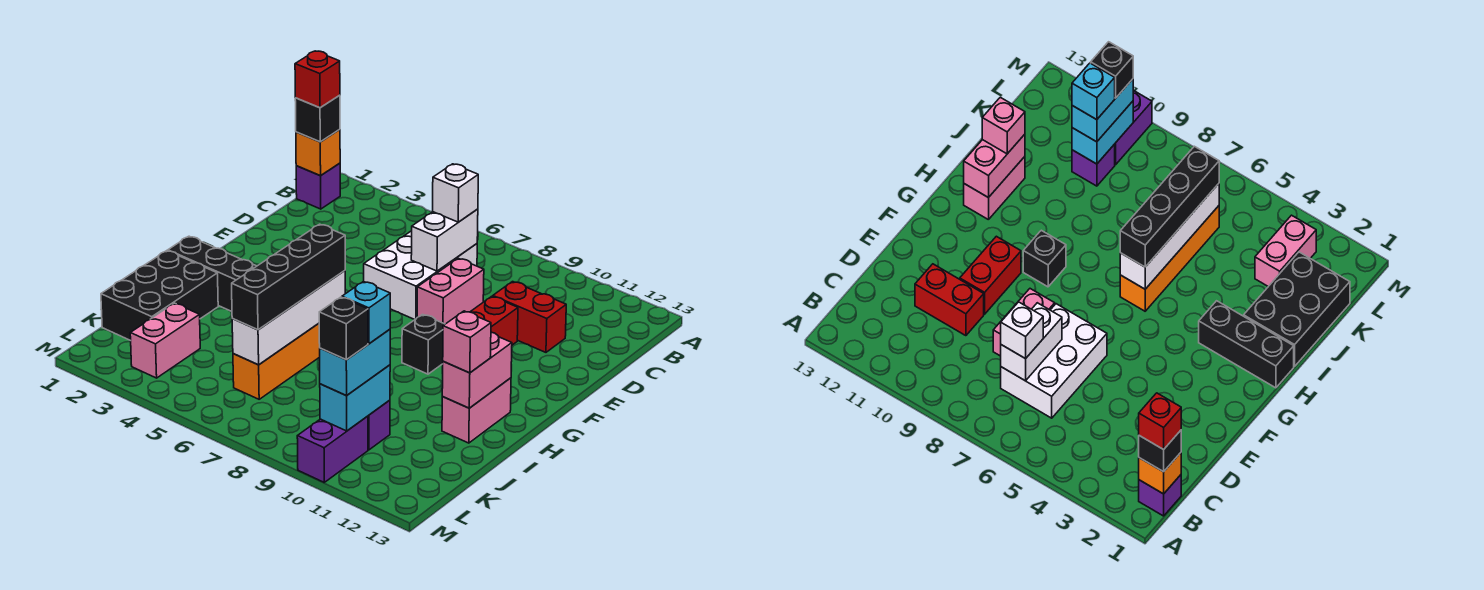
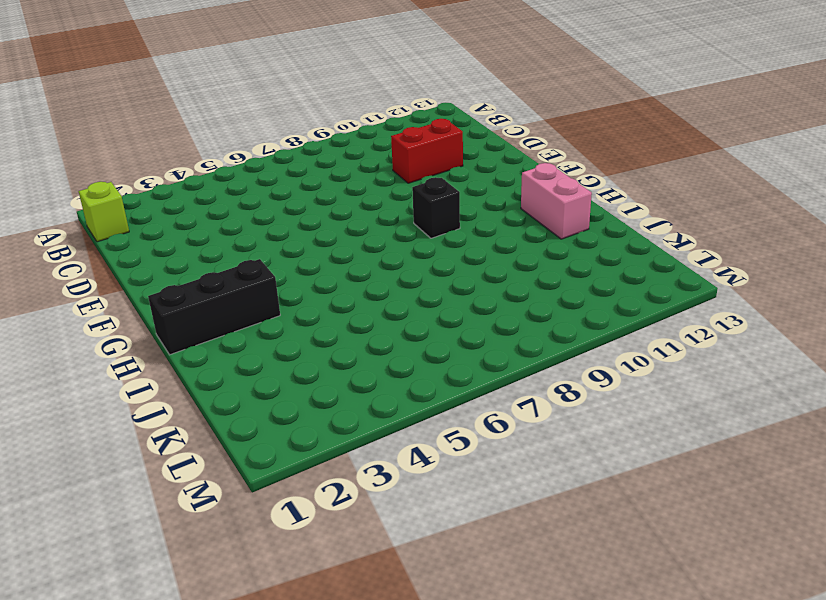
lime brick B1 level 1 -> purple brick B1 level 1
none -> white brick C6:E7 level 1
none -> pink brick D8:E8 level 1
none -> red brick E10:F10 level 1

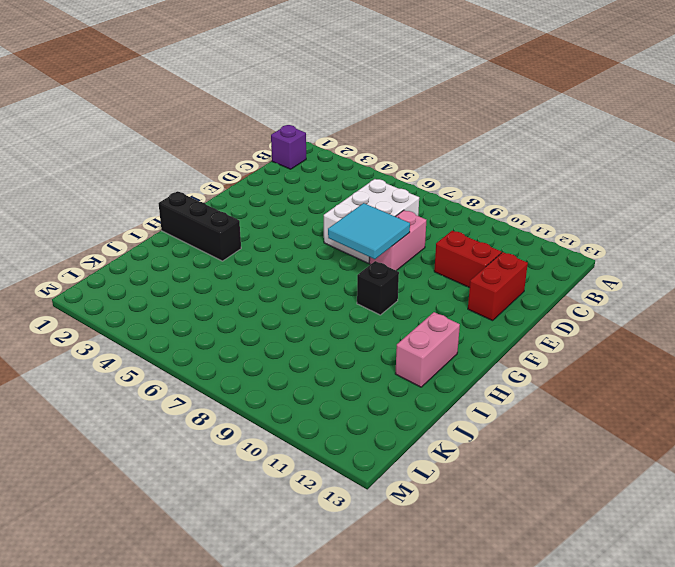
red brick D12:E12 level 1 -> red brick E10:F10 level 1
cyan tile E7:F8 level 2 -> none
none -> orange brick H6:K6 level 1
none -> black brick I1:K2 level 1
none -> pink brick K3:L3 level 1

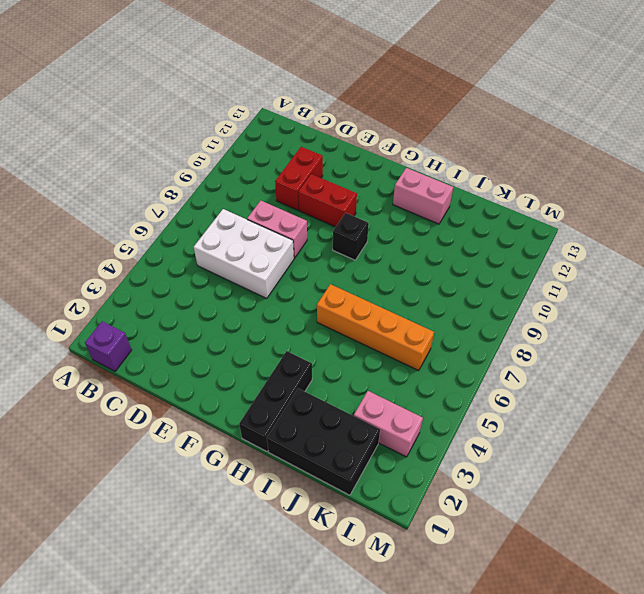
none -> purple brick K10 level 1
none -> purple brick L10:M10 level 1
none -> orange brick B1 level 2

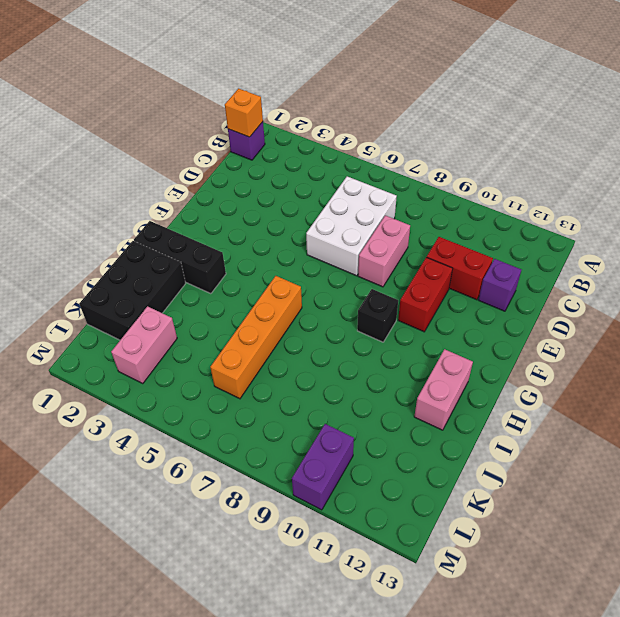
purple brick D12 level 1 -> purple brick K10 level 1
none -> white brick C7:D7 level 2
none -> white brick H6:K6 level 2
none -> pink brick H12:I12 level 2

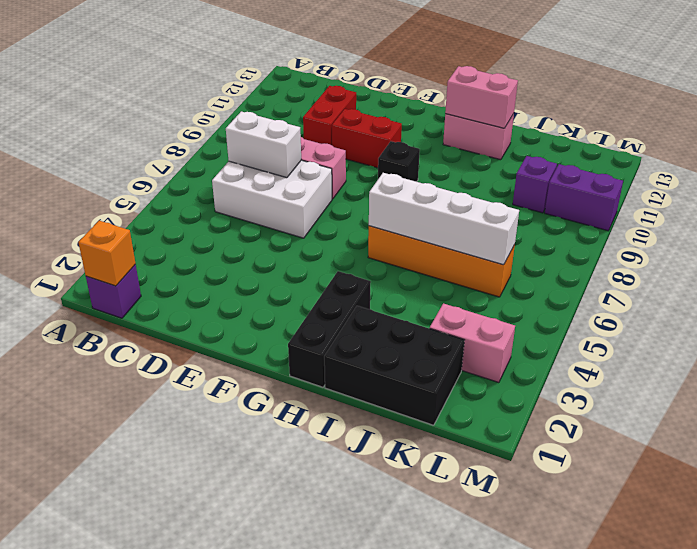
none -> cyan brick K10:L10 level 2
none -> black brick B1 level 3
none -> white brick C7 level 3

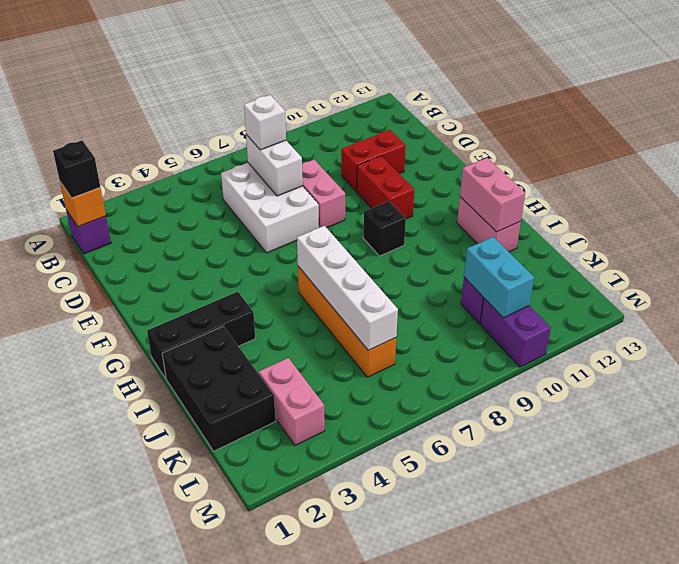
none -> black brick H6:K6 level 3
none -> pink brick I12 level 3
none -> cyan brick K10:L10 level 3

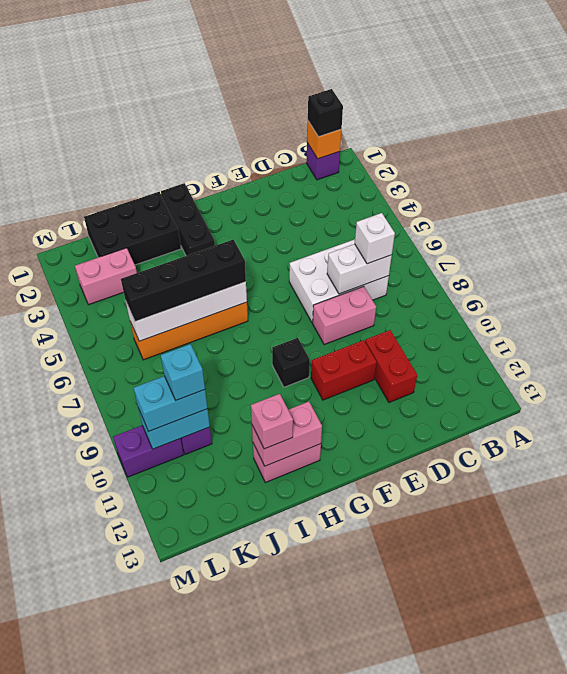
none -> red brick B1 level 4
none -> black brick L10 level 4

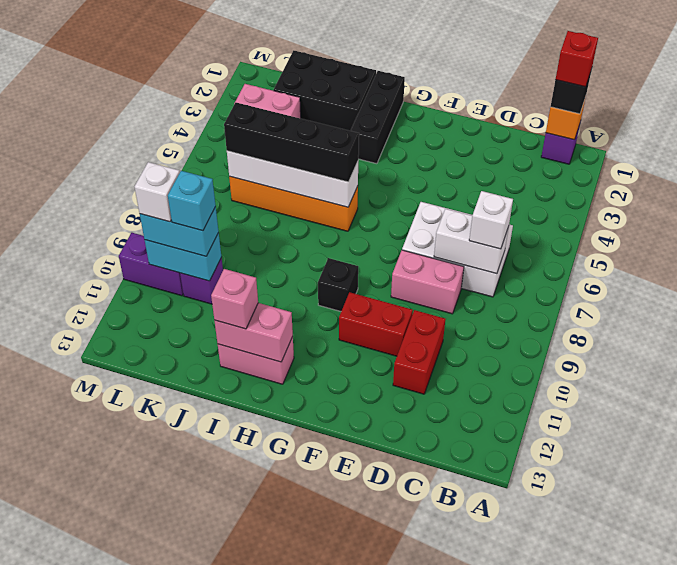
white brick L10 level 4 -> black brick L10 level 4

